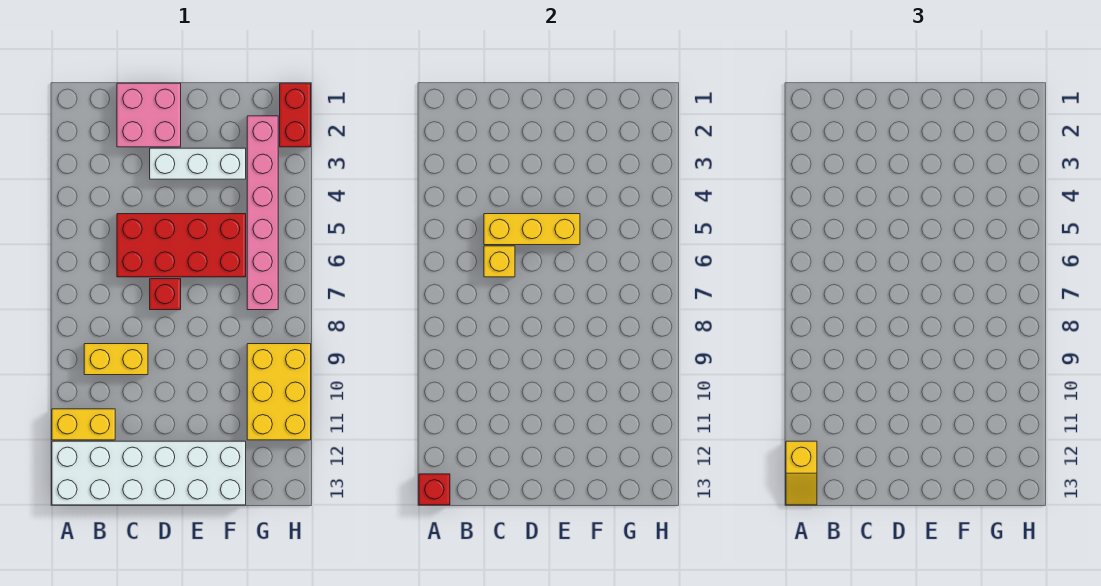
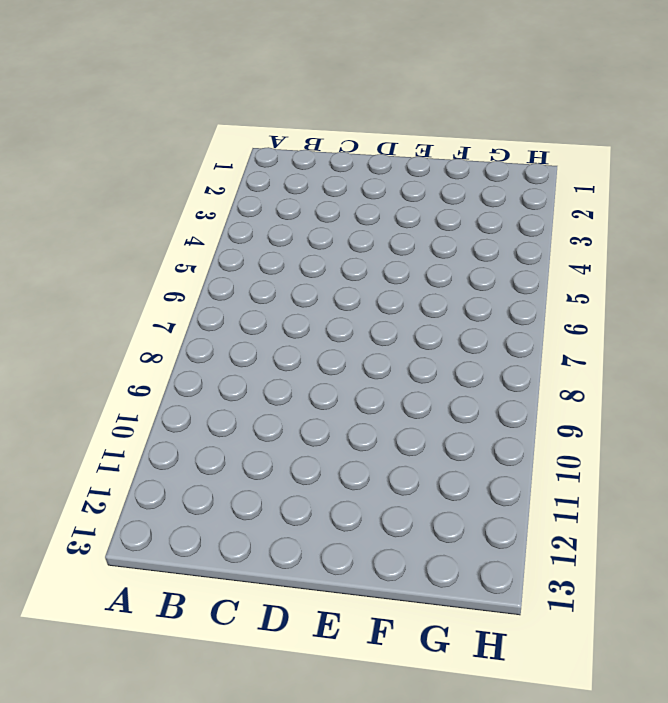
none -> yellow brick A11:B11 level 1
none -> white brick A12:F13 level 1
none -> yellow brick B9:C9 level 1

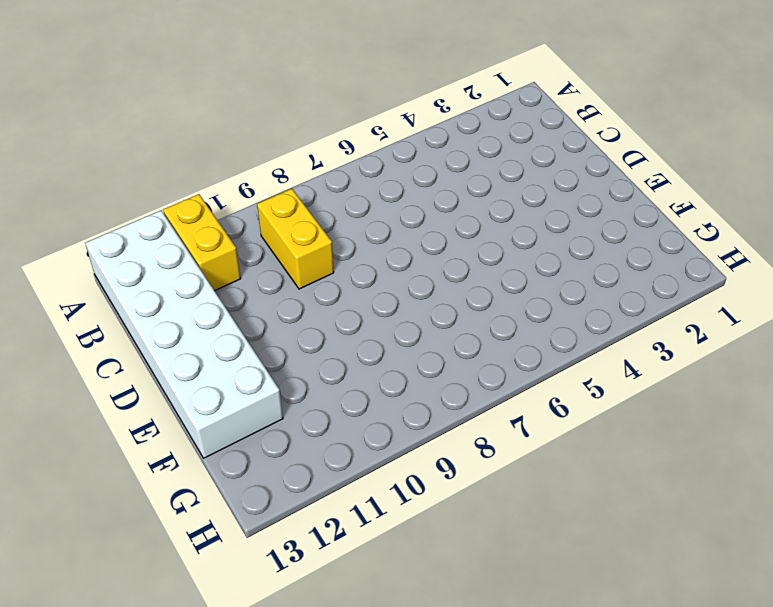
none -> pink brick C1:D2 level 1
none -> red brick C5:F6 level 1
none -> white brick D3:F3 level 1

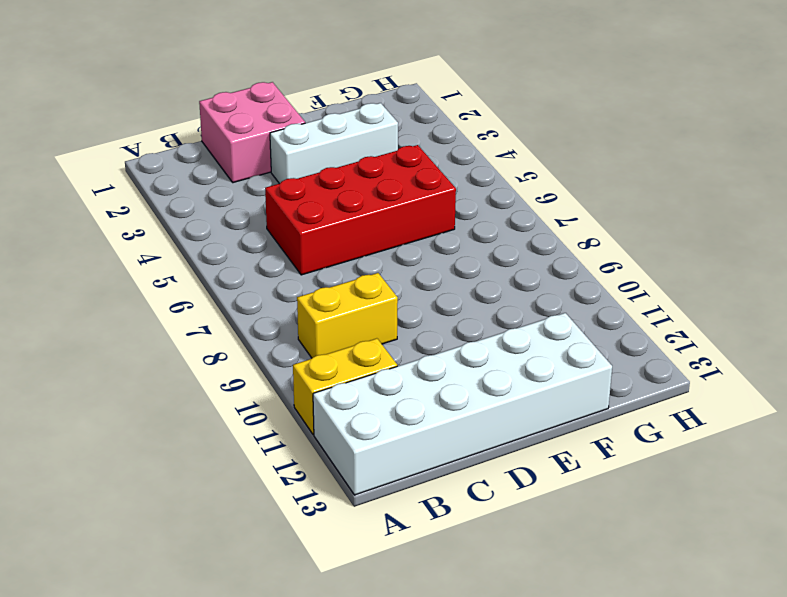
none -> red brick D7 level 1
none -> pink brick G2:G7 level 1
none -> yellow brick G9:H11 level 1

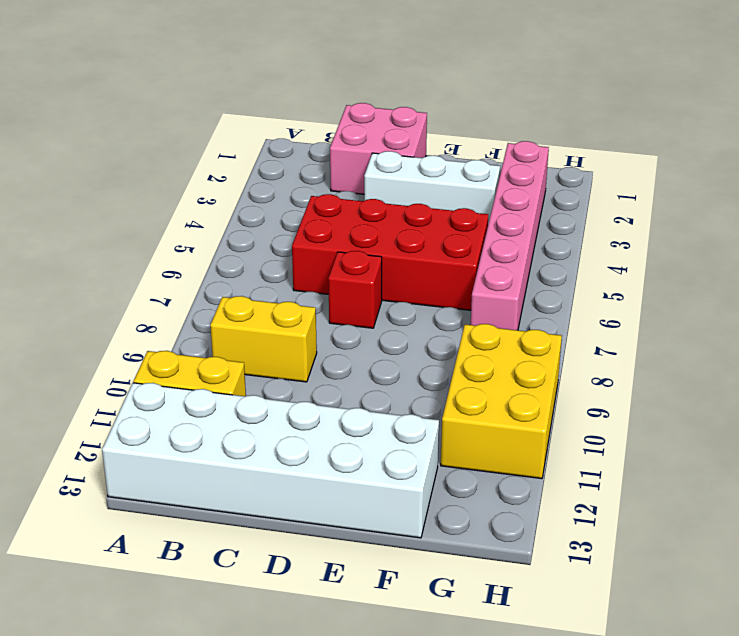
none -> red brick H1:H2 level 1
none -> red brick A13 level 2
none -> yellow brick C5:E5 level 2

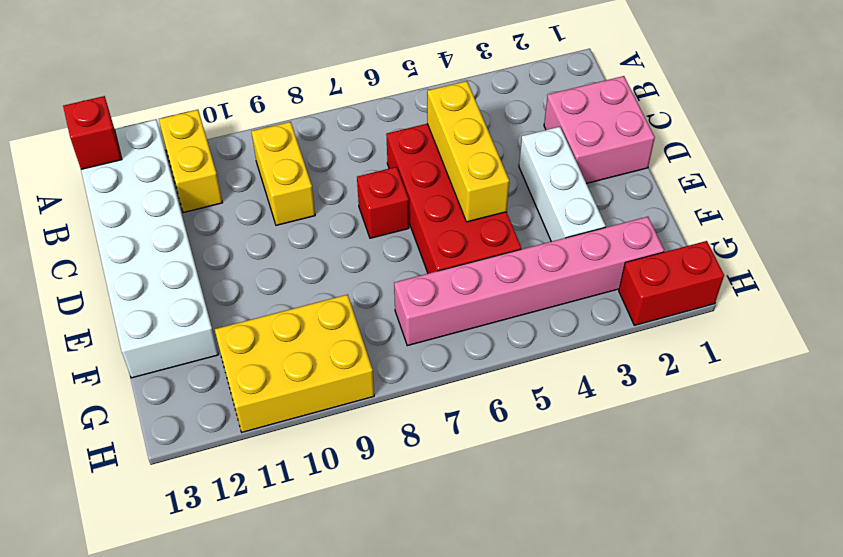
none -> yellow brick C6 level 2
none -> yellow slope A12:A13 level 3 top 12

